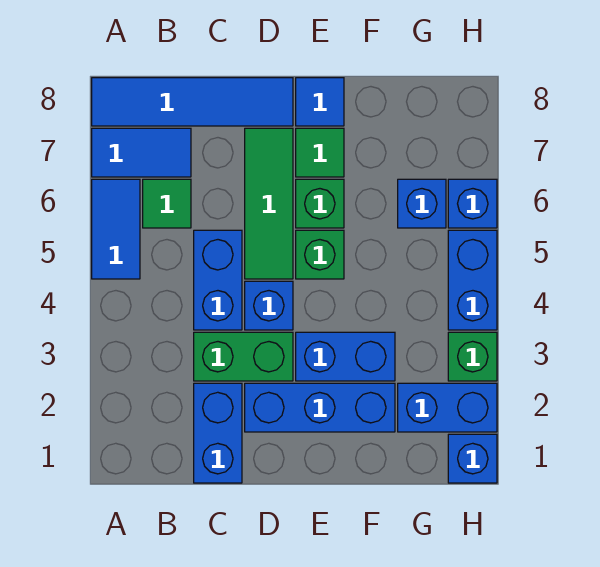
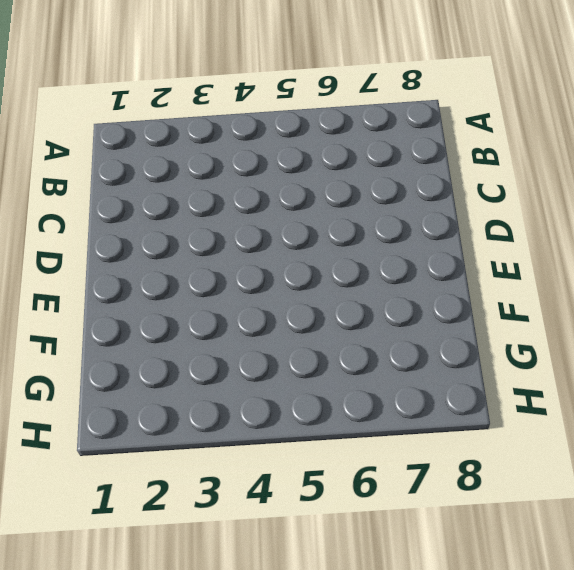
none -> blue tile A5:A6 level 1
none -> blue tile A7:B7 level 1
none -> blue tile A8:D8 level 1

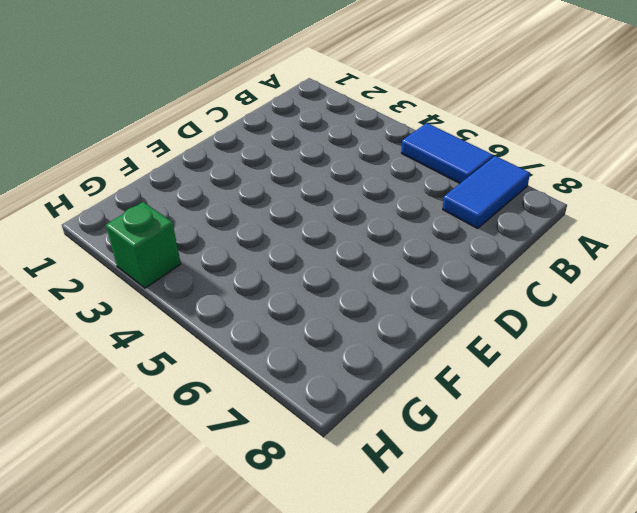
none -> blue tile A8:D8 level 1
none -> green tile B6 level 1
none -> blue brick C1:C2 level 1

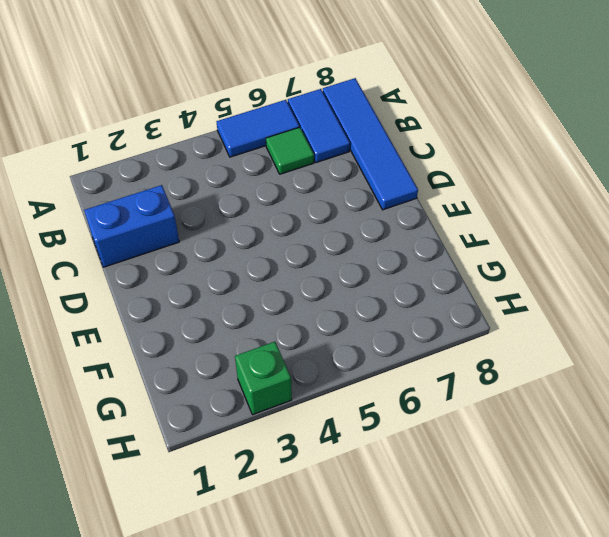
none -> green brick C3:D3 level 1
none -> blue brick C4:C5 level 1
none -> blue brick D2:F2 level 1

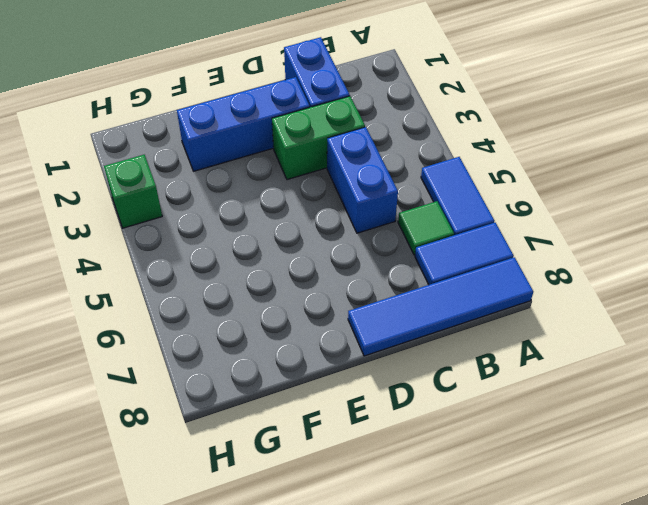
none -> blue brick D4 level 1
none -> green tile D5:D7 level 1
none -> blue brick E3:F3 level 1

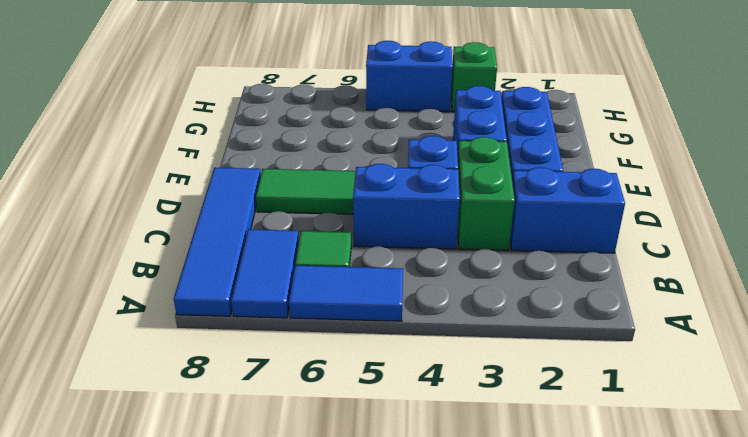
none -> green brick E5 level 1
none -> green brick E6 level 1
none -> green tile E7 level 1

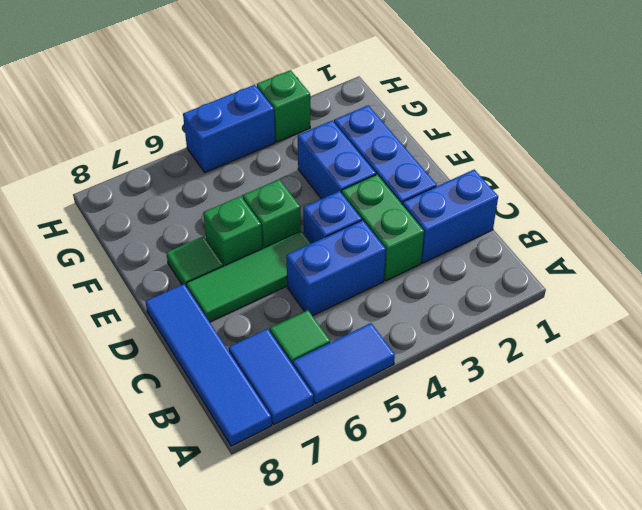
none -> blue tile E8 level 1
none -> blue brick G2:H2 level 1
none -> blue brick G6 level 1

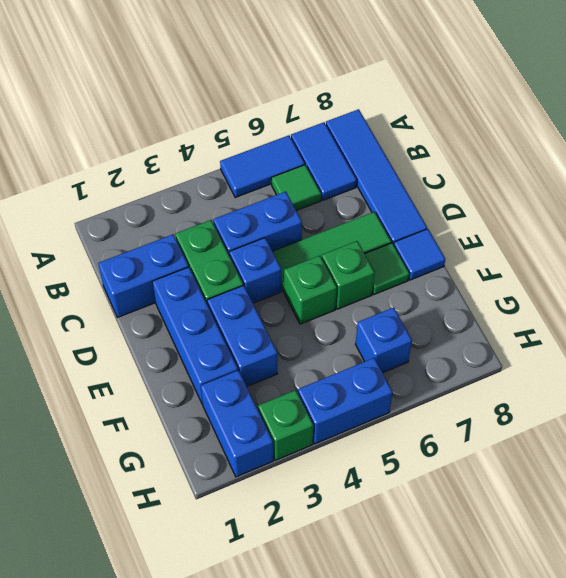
none -> blue brick H1 level 1
none -> blue brick H6 level 1

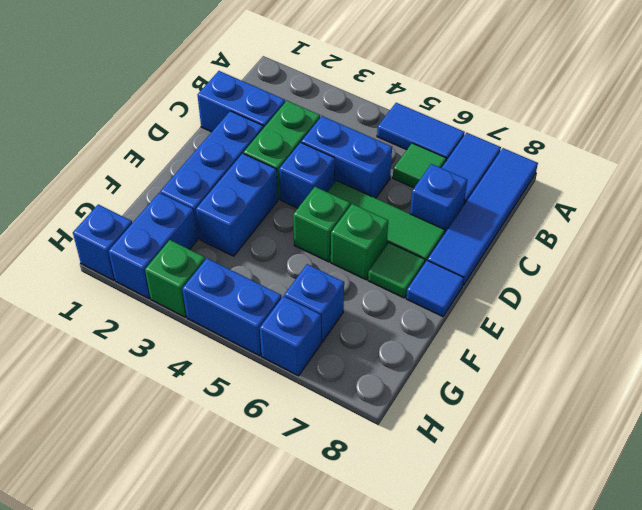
blue brick C7 level 1 -> none

